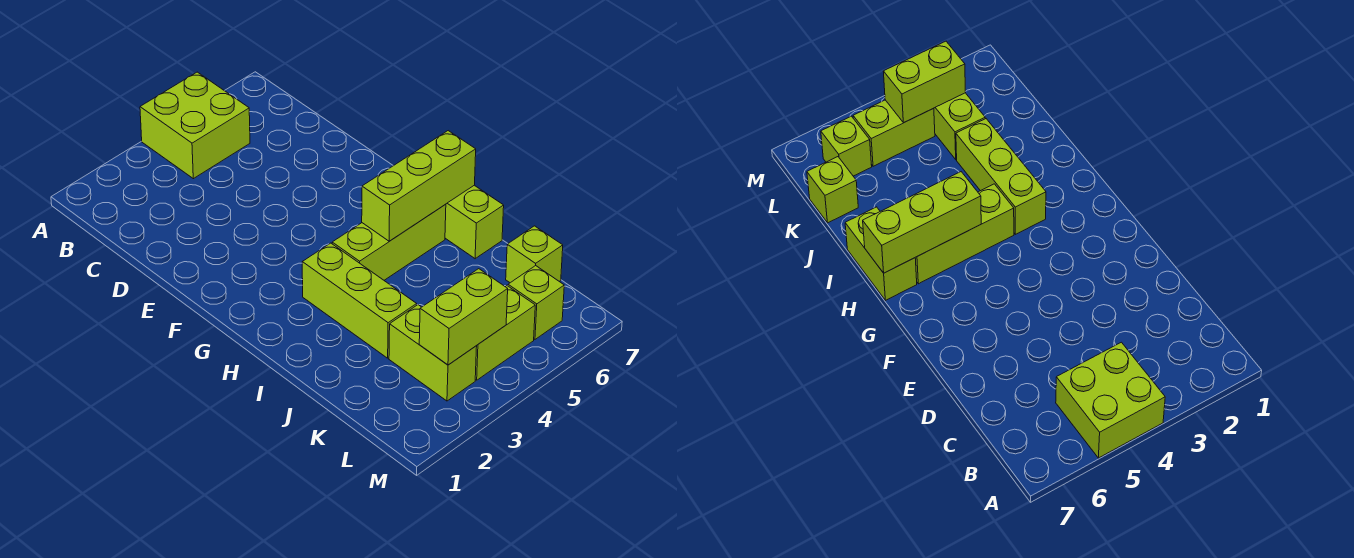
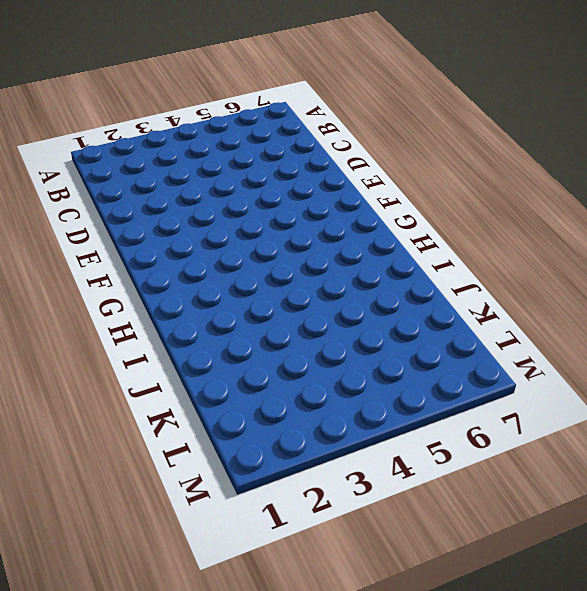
none -> lime brick A4:B5 level 1
none -> lime brick H3:J3 level 1

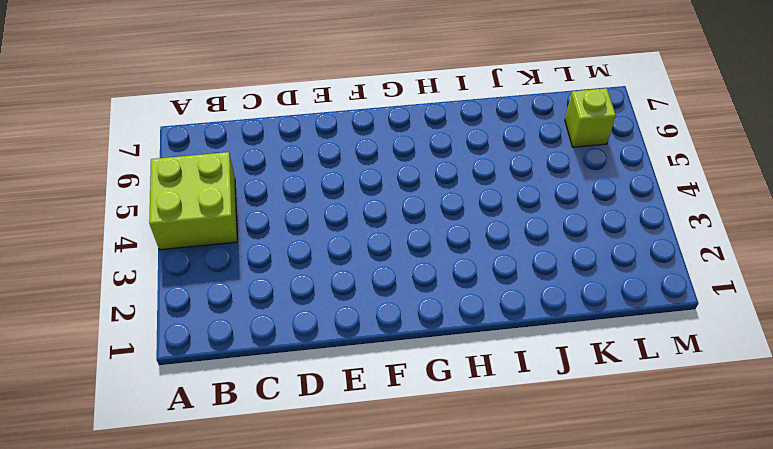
none -> lime brick H3:J3 level 1
none -> lime brick H4:H6 level 1

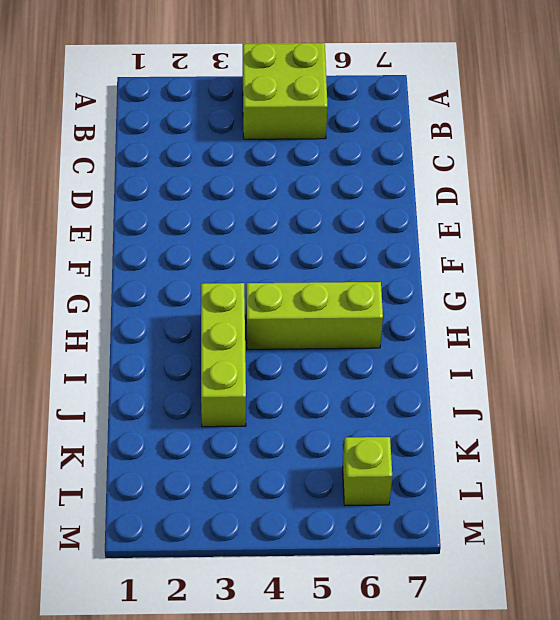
none -> lime brick H7:I7 level 1
none -> lime brick K3:L3 level 1

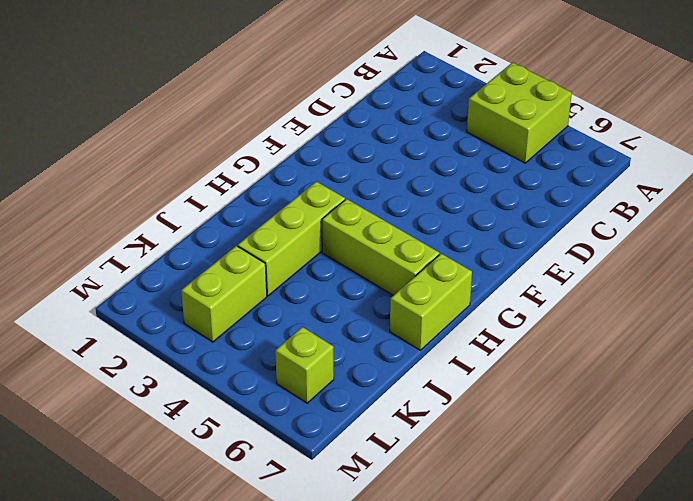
none -> lime brick K7 level 1
none -> lime brick L4:L5 level 1

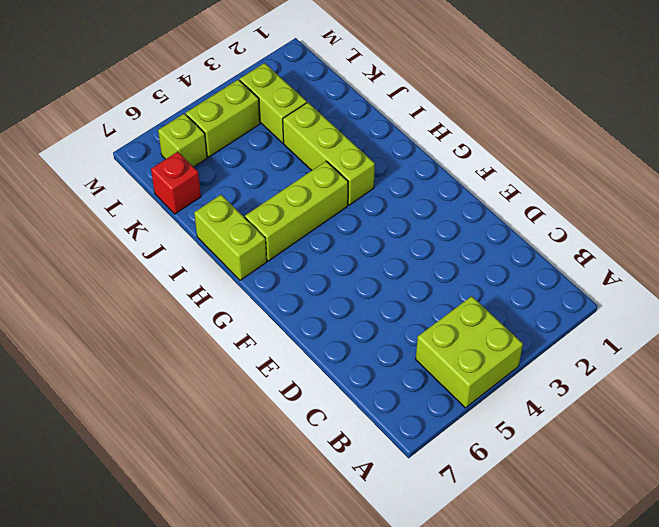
red brick K7 level 1 -> lime brick K7 level 1
none -> lime brick H5:H7 level 2
none -> lime brick L3:L4 level 2

